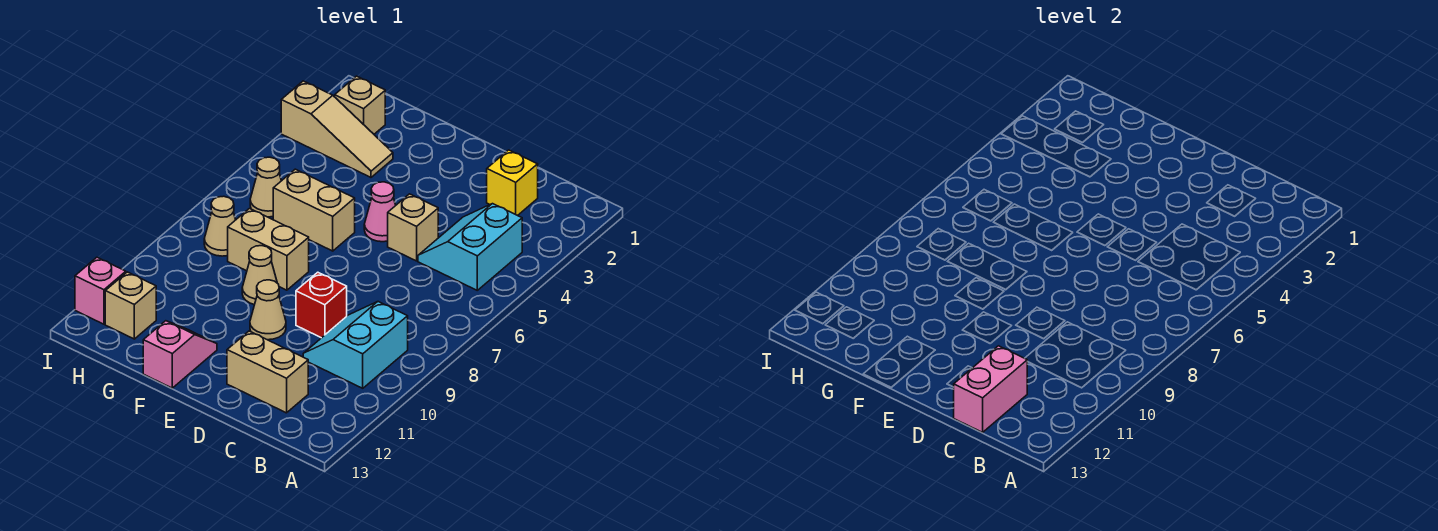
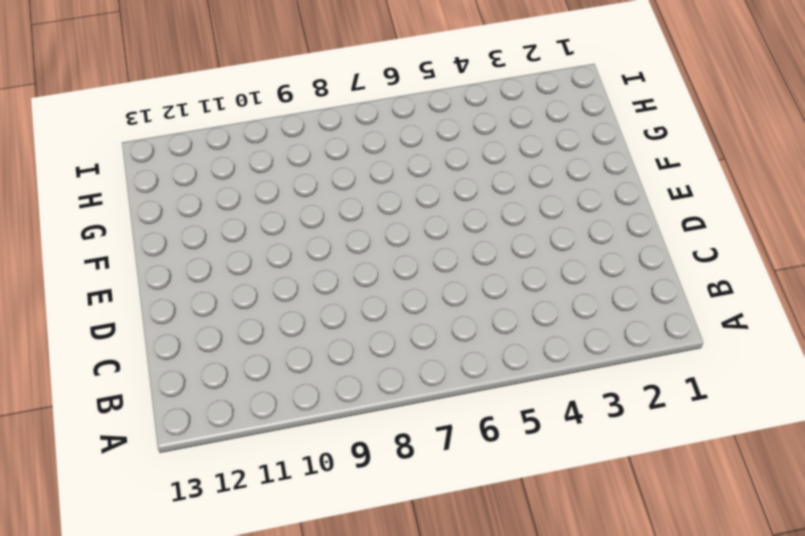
none -> cyan slope B4:C5 level 1 top B
none -> cyan slope B9:C10 level 1 top B
none -> yellow brick C2 level 1

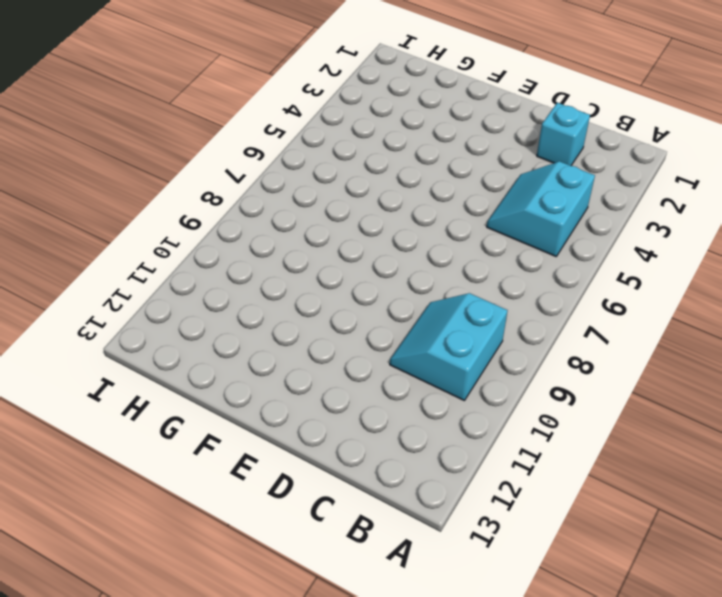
cyan brick C2 level 1 -> yellow brick C2 level 1
none -> tan brick C12:D12 level 1
none -> tan brick D5 level 1
none -> red brick D9 level 1

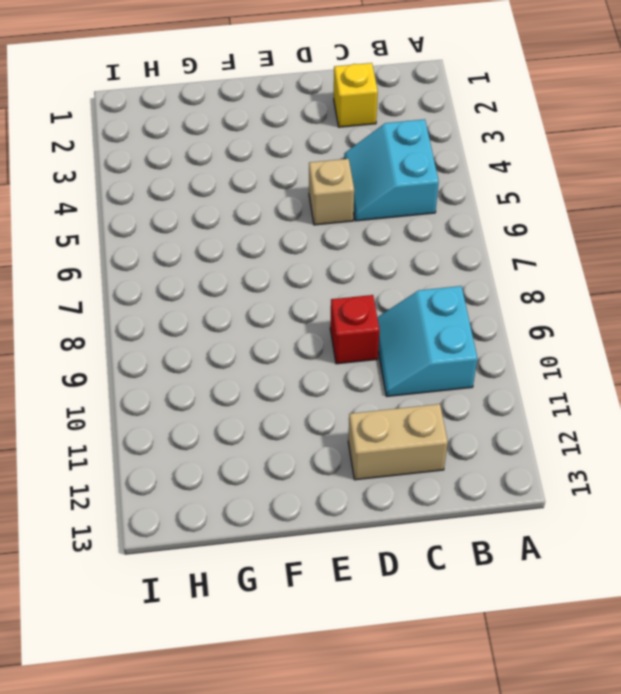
none -> pink cone E5 level 1
none -> tan cone E10 level 1
none -> tan brick F6:G6 level 1

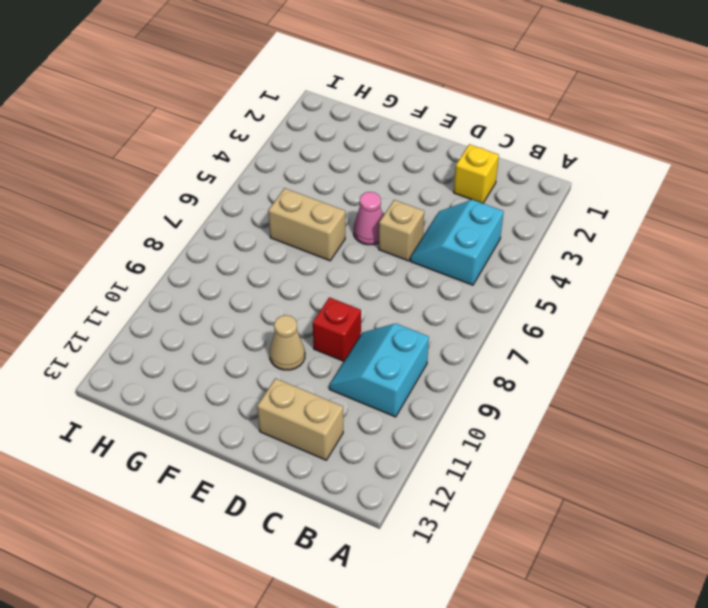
none -> tan brick F8:G8 level 1
none -> tan cone F9 level 1
none -> pink slope F12:F13 level 1 top 13

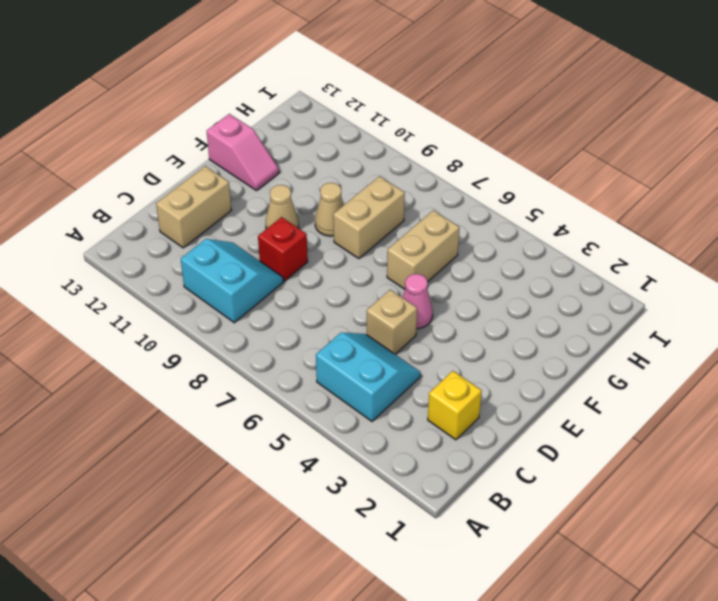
none -> tan slope G3:I3 level 1 top I
none -> tan brick H2 level 1
none -> tan cone H6 level 1

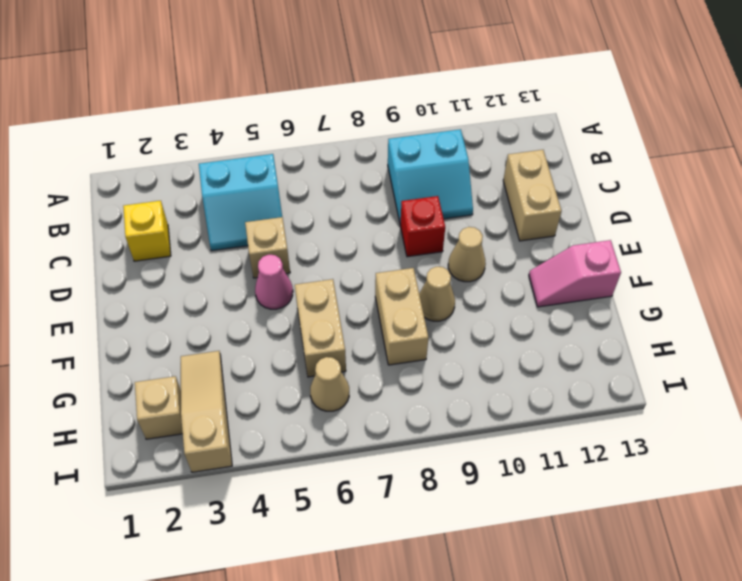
none -> tan cone H8 level 1
none -> tan brick H12 level 1
none -> pink brick I12 level 1

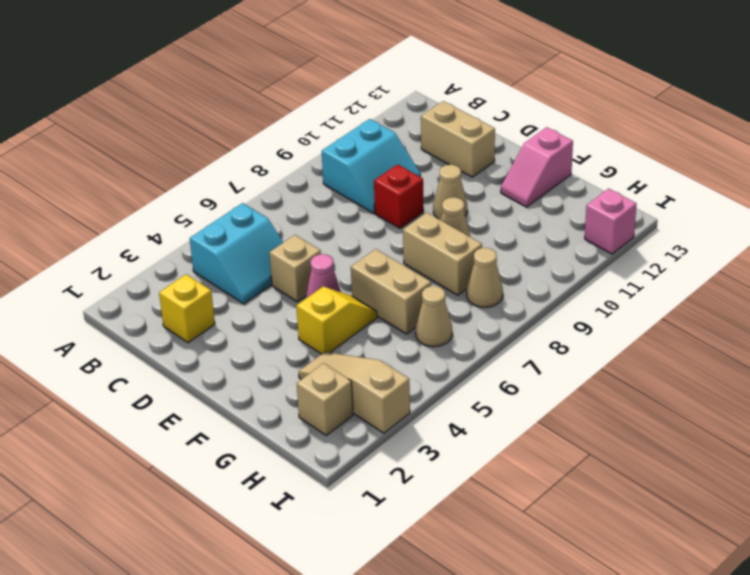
yellow slope F4:F5 level 1 top 4 -> none
none -> tan brick H12 level 1
none -> pink brick C12:C13 level 2

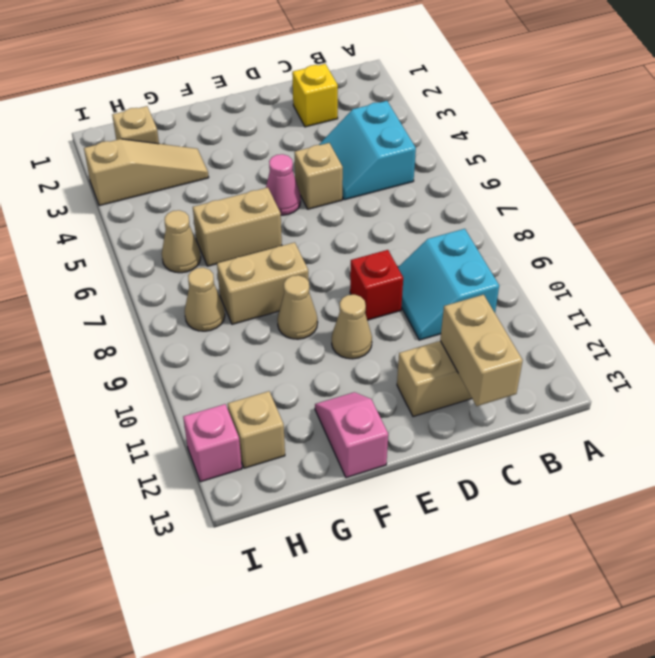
tan brick C12:C13 level 2 -> pink brick C12:C13 level 2

